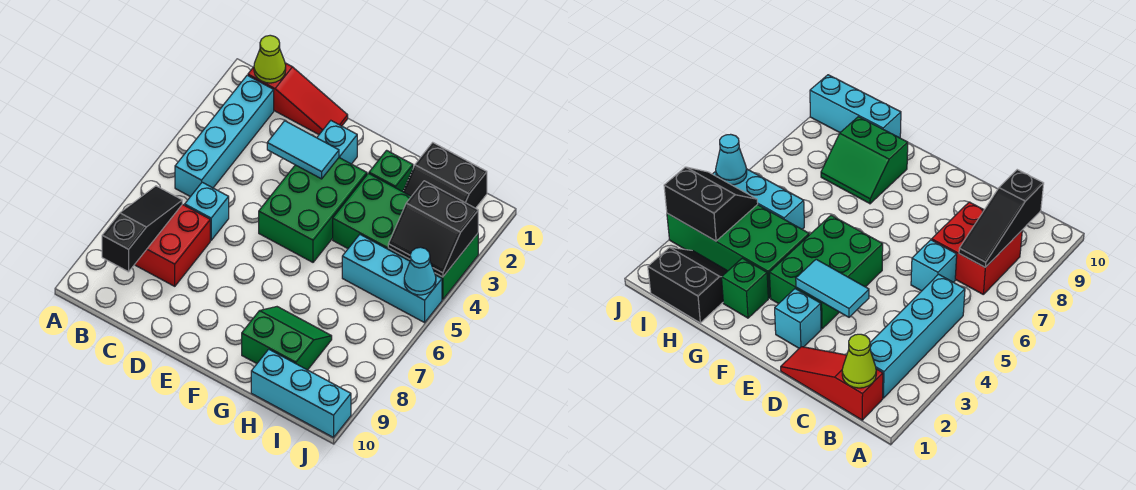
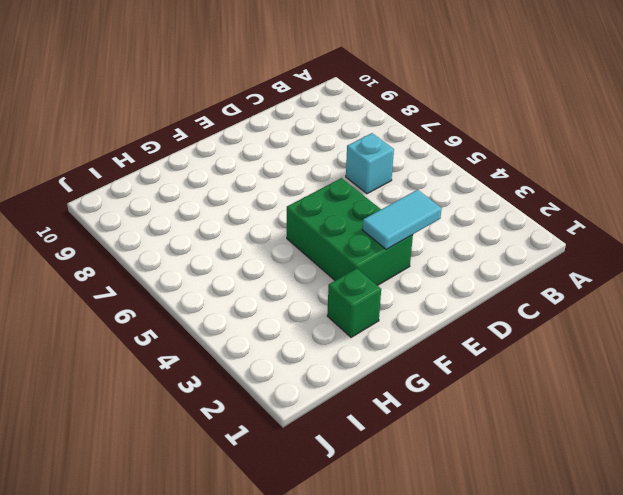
none -> red slope B1:D1 level 1 top B
none -> cyan brick B2:B5 level 1
none -> red brick B7:C8 level 1

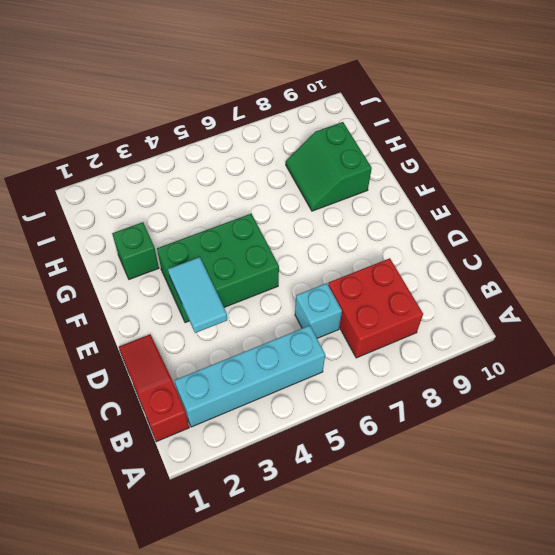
none -> cyan brick E2 level 1
none -> green brick G3:J4 level 1
none -> black slope H1:I2 level 1 top 1

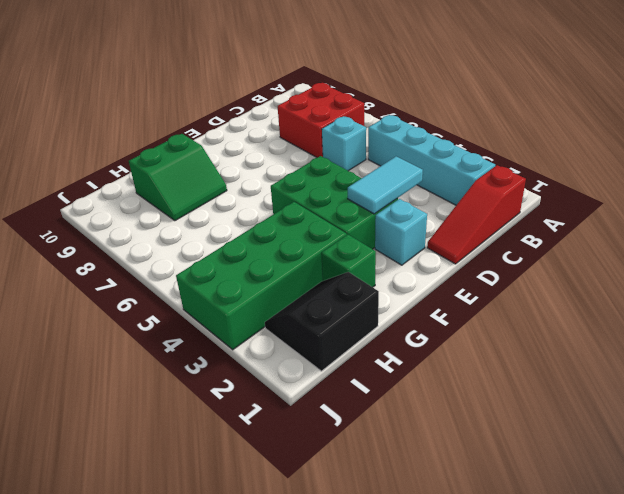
none -> cyan brick H5:J5 level 1
none -> cyan brick H10:J10 level 1
none -> lime cone B1 level 2

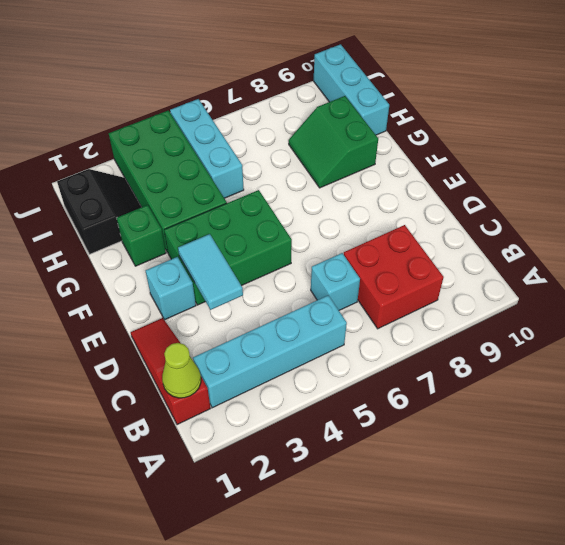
none -> black slope B7:B9 level 2 top 9
none -> black slope I3:J4 level 2 top 3
none -> cyan cone J5 level 2

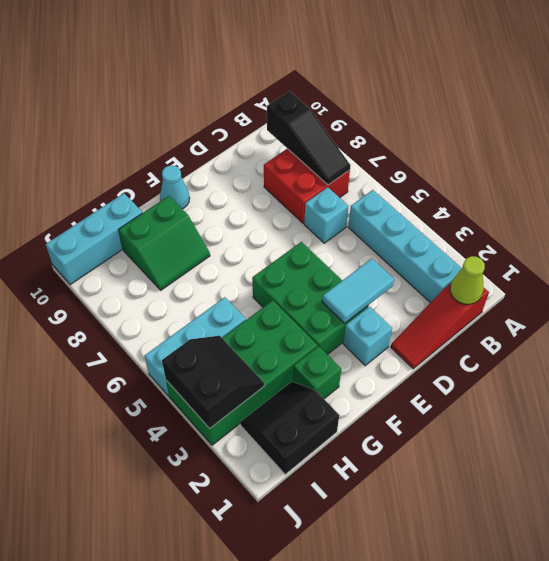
cyan cone F10 level 1 -> cyan cone J5 level 2
black slope I3:J4 level 2 top J -> black slope I3:J4 level 2 top 3

